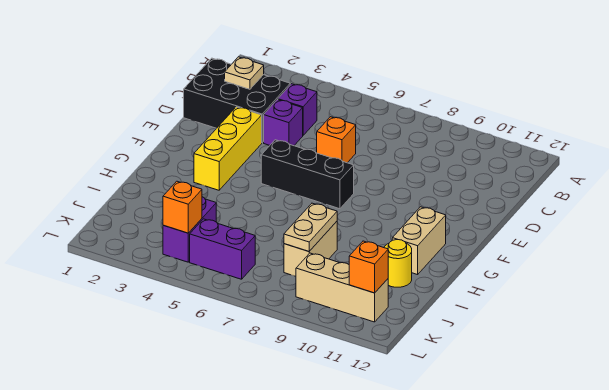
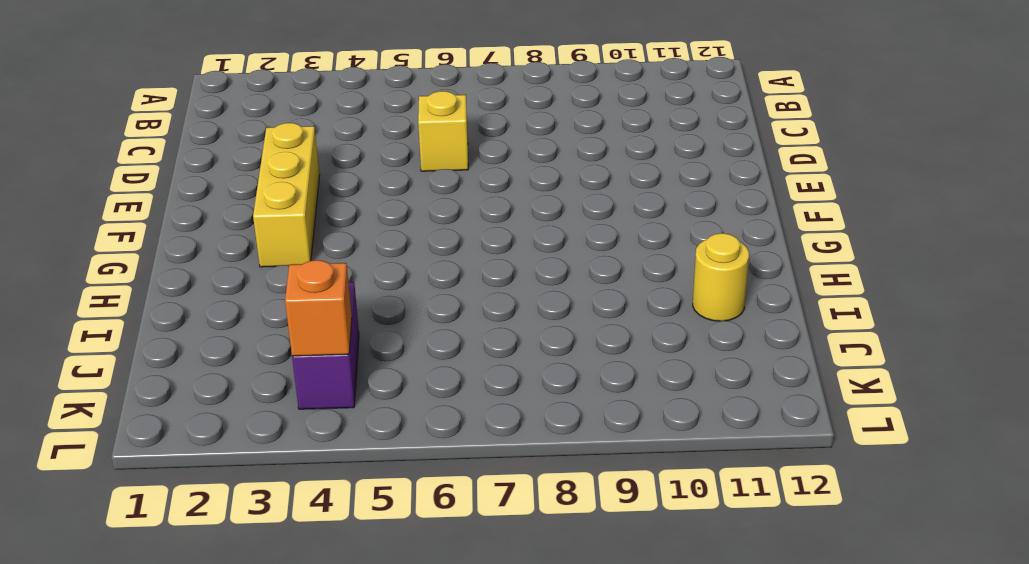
yellow brick D6 level 1 -> orange brick D6 level 1
none -> black brick C1:D3 level 1
none -> purple brick C4 level 1
none -> purple brick D4 level 1

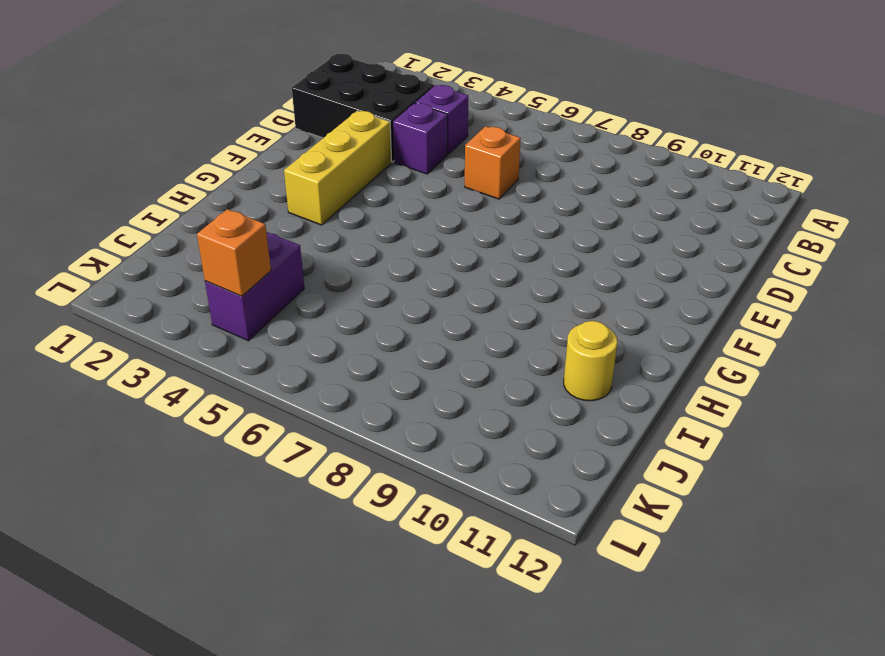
none -> black brick F5:F7 level 1
none -> tan brick G11:H11 level 1
none -> tan brick I8:J8 level 1

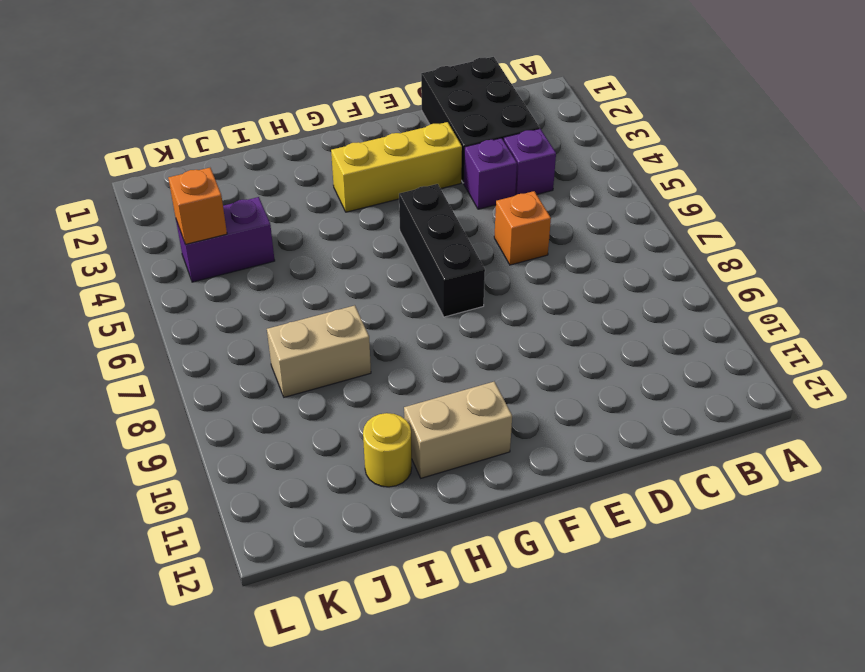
none -> purple brick K5:K6 level 1
none -> tan brick K9:K11 level 1
none -> tan plate C2 level 2

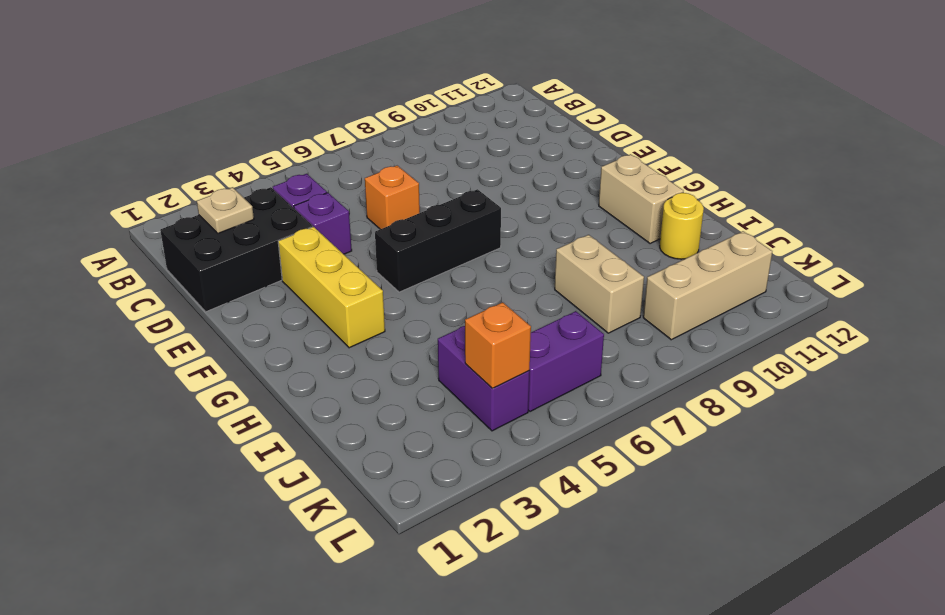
none -> tan plate I8:J8 level 2
none -> orange brick K11 level 2

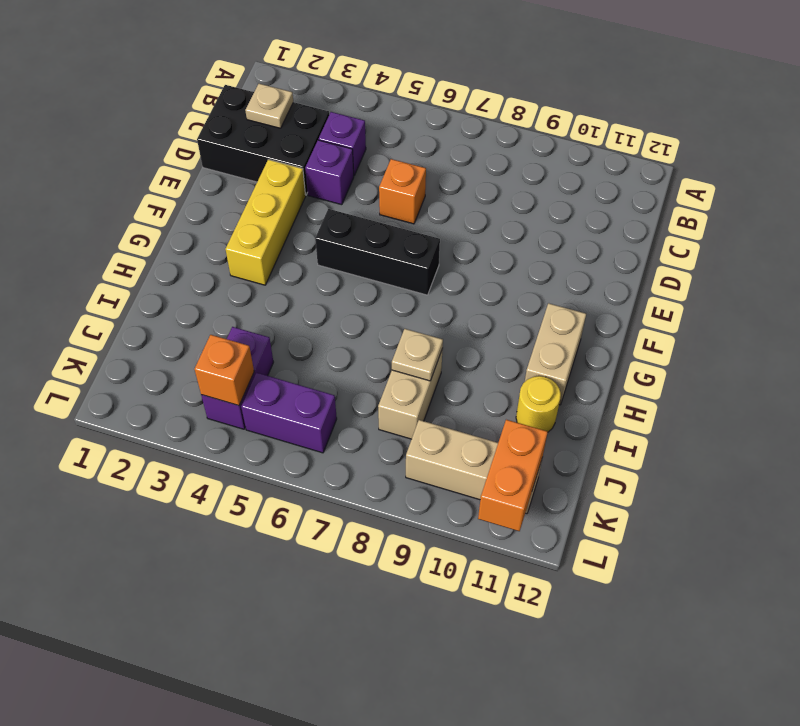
tan plate I8 level 2 -> tan plate I8:J8 level 2
orange brick K11:L11 level 2 -> orange brick K11 level 2

